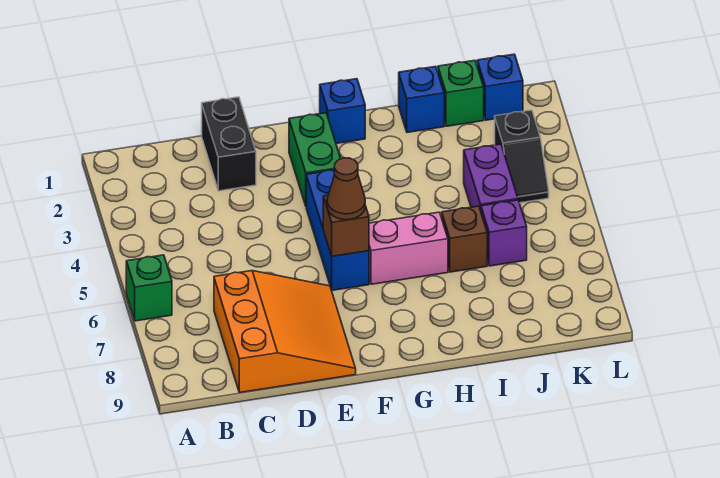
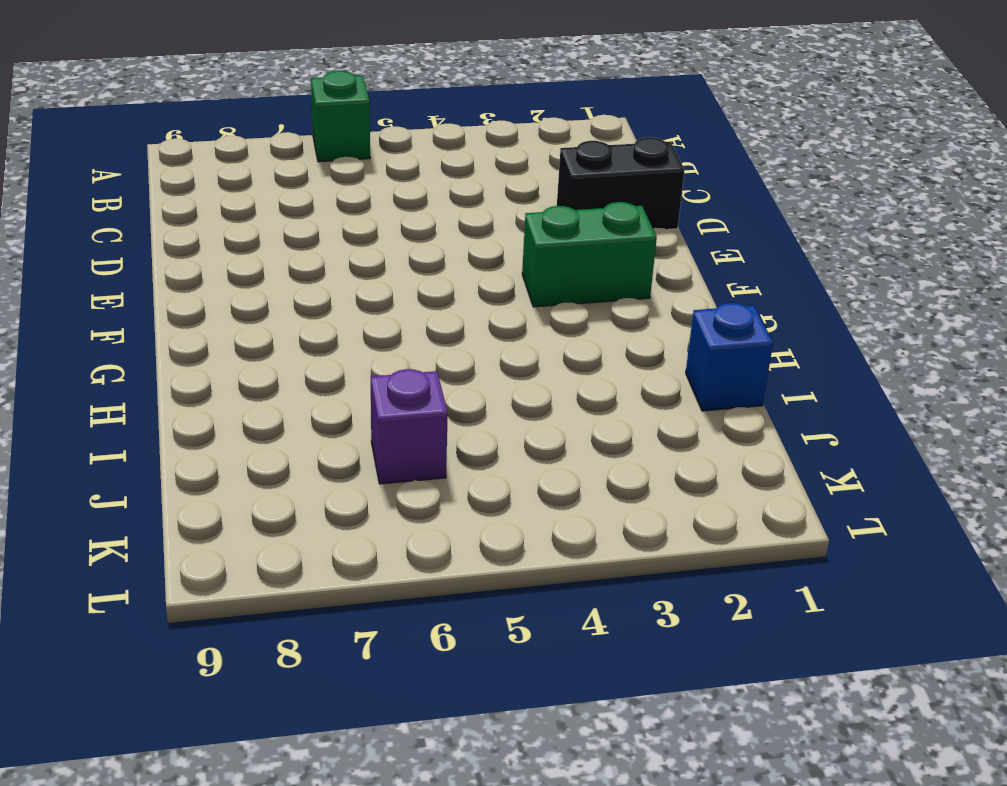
none -> orange slope C7:E9 level 1 top C
none -> blue brick F4:F6 level 1
none -> blue brick G1 level 1

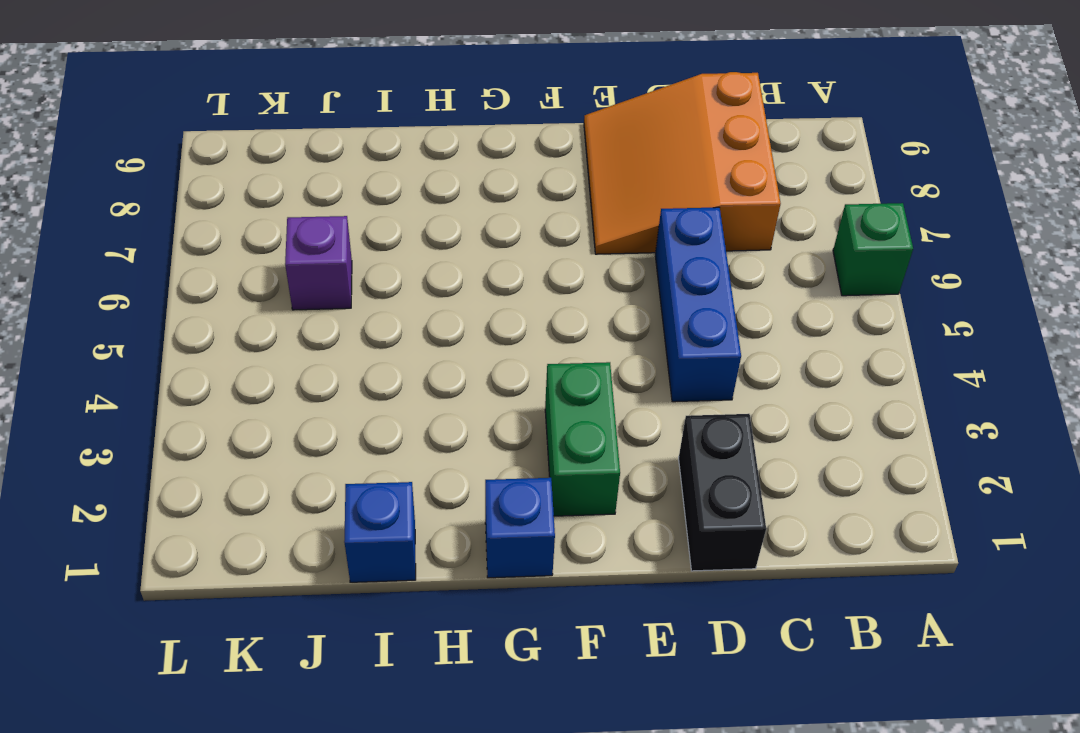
blue brick D4:D6 level 1 -> blue brick F4:F6 level 1
none -> pink brick G6:H6 level 1
none -> brown brick I6 level 1
none -> green brick J1 level 1

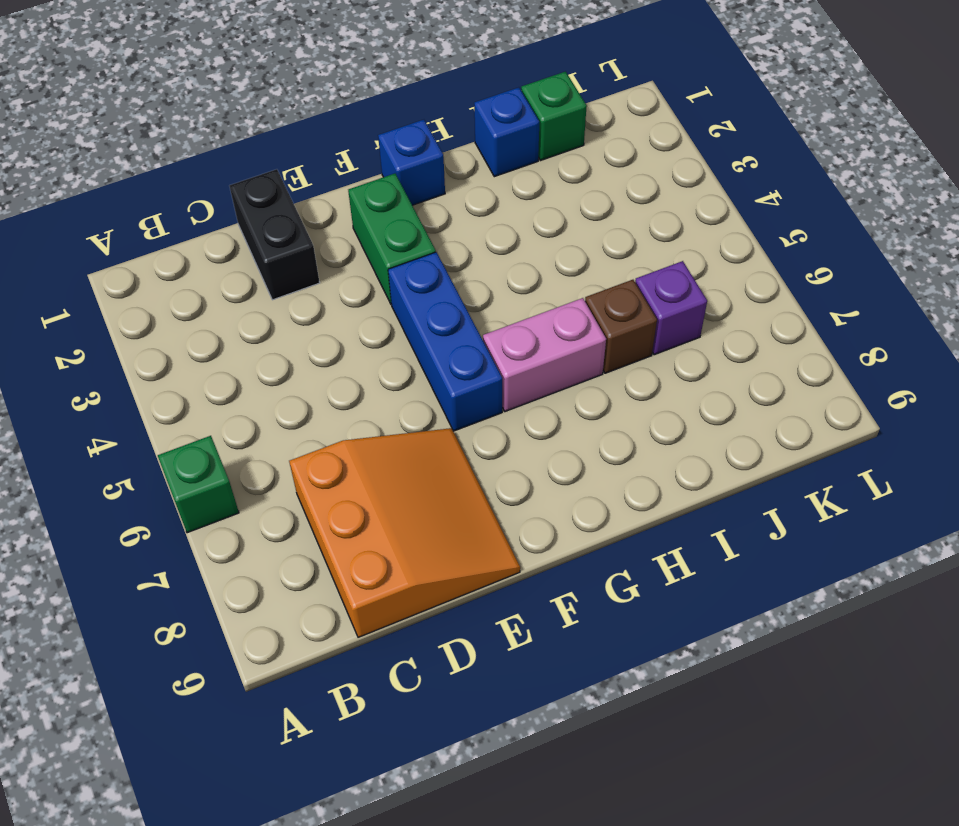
none -> purple brick J4:J5 level 1
none -> blue brick K1 level 1
none -> black slope K3:K4 level 1 top 3

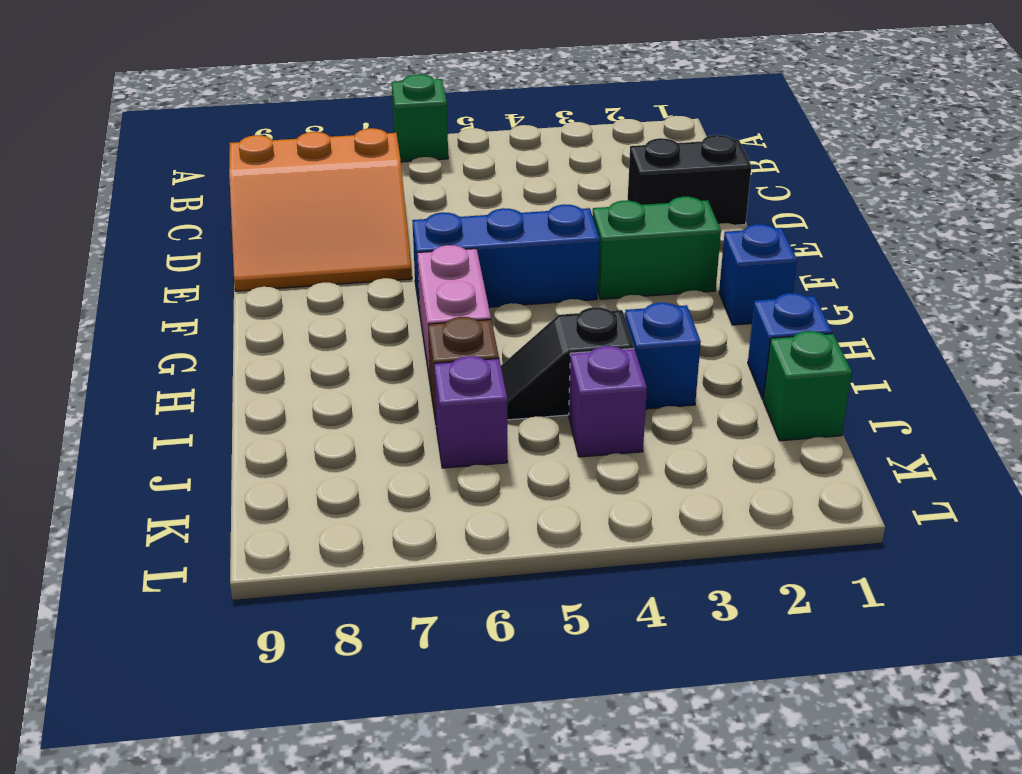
blue brick I3 level 1 -> blue brick K1 level 1
black slope I4:I5 level 1 top 4 -> black slope K3:K4 level 1 top 3
purple brick J4 level 1 -> purple brick J4:J5 level 1
none -> brown brick F6 level 2
none -> brown cone F6 level 3

